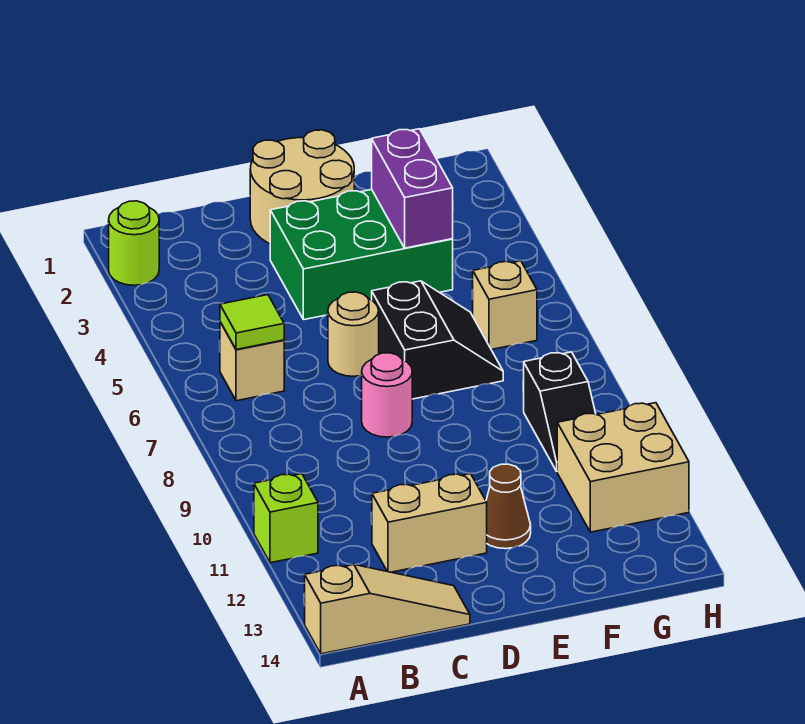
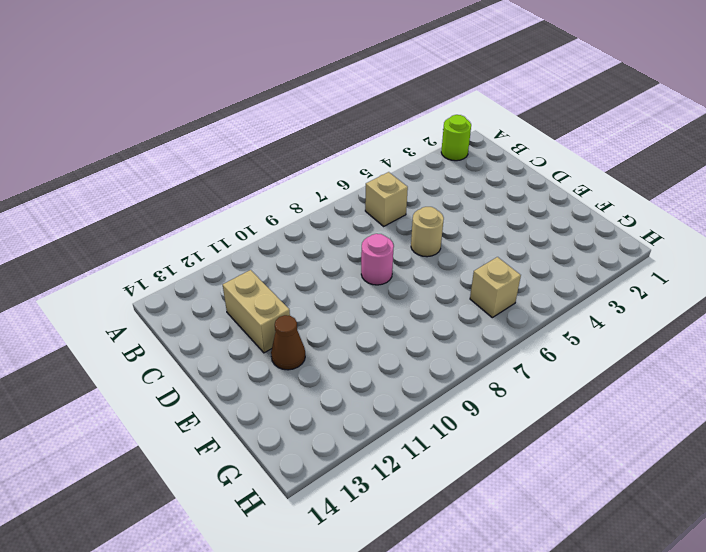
none -> lime brick A11 level 1
none -> tan slope A14:C14 level 1 top A
none -> tan round brick D1:E2 level 1

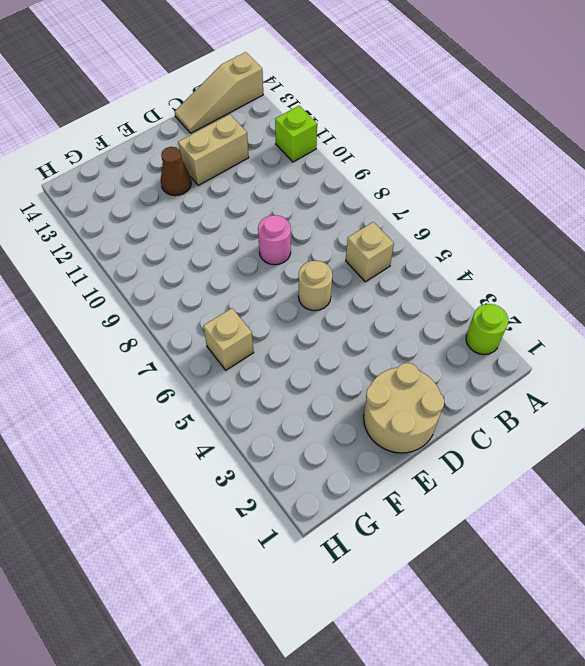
none -> green brick D3:F4 level 1
none -> black slope E6:F7 level 1 top E
none -> black slope G9:G10 level 1 top 9

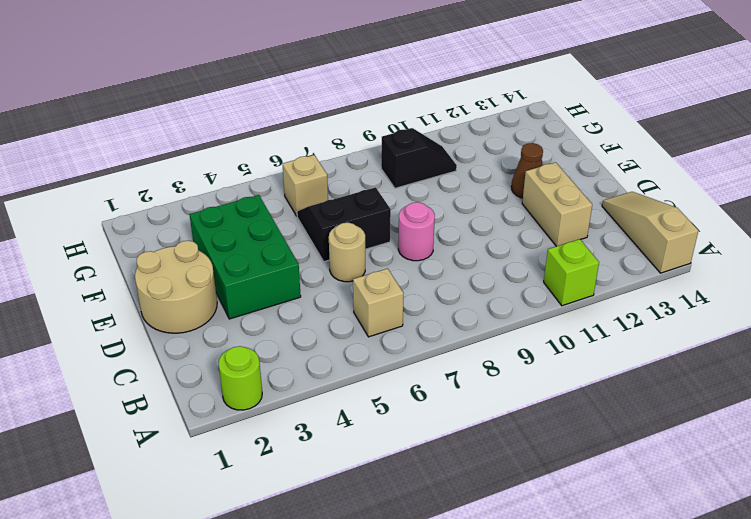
none -> tan brick G11:H12 level 1
none -> lime tile B6 level 2
none -> purple brick F3:F4 level 2

